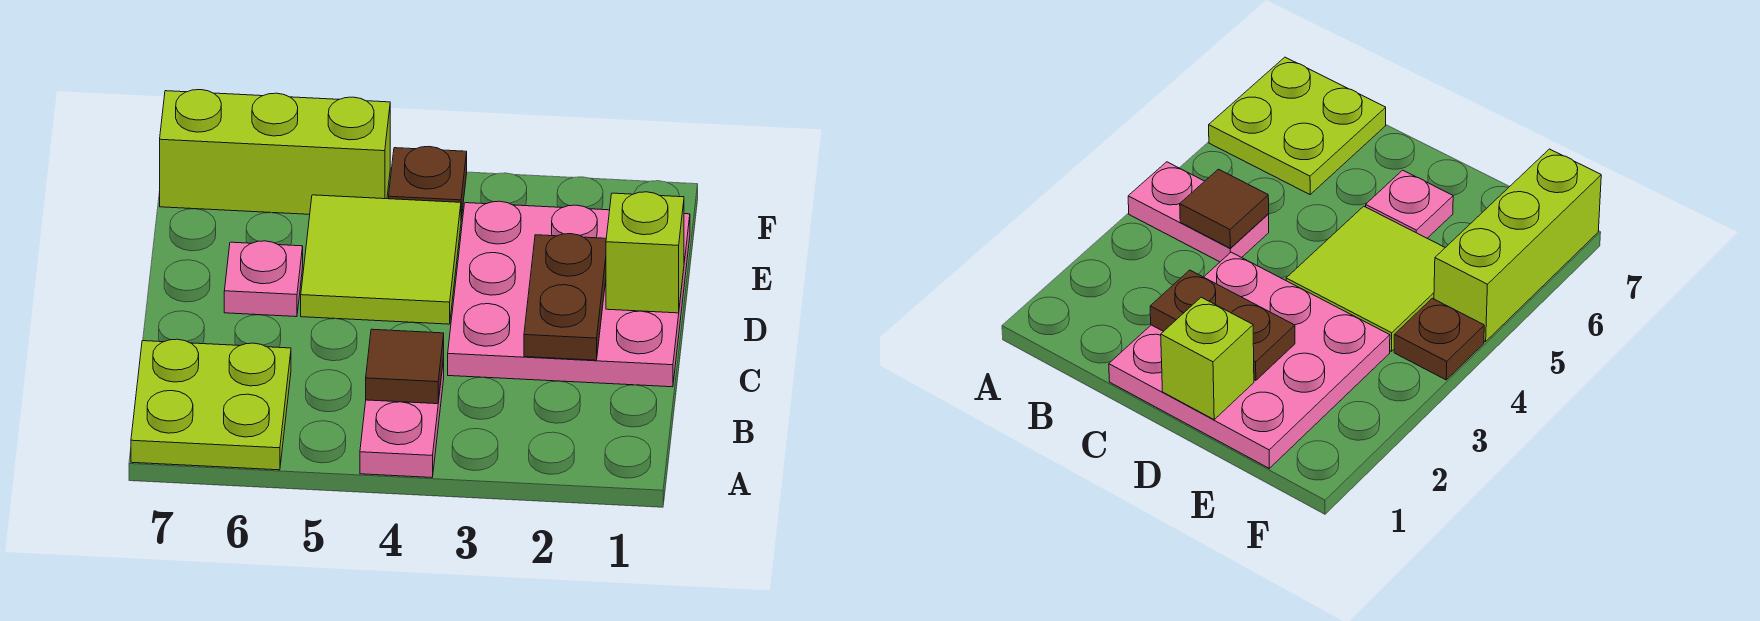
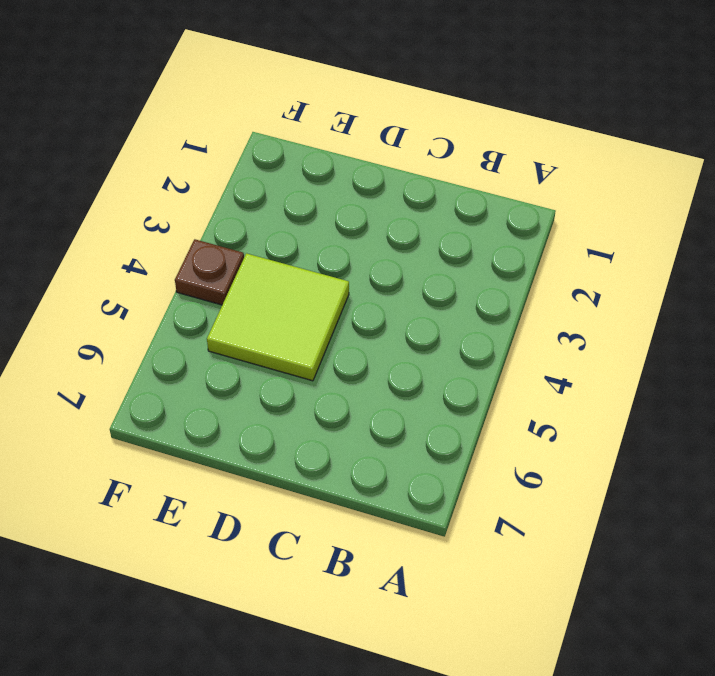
none -> pink plate A4:B4 level 1
none -> lime plate A6:B7 level 1

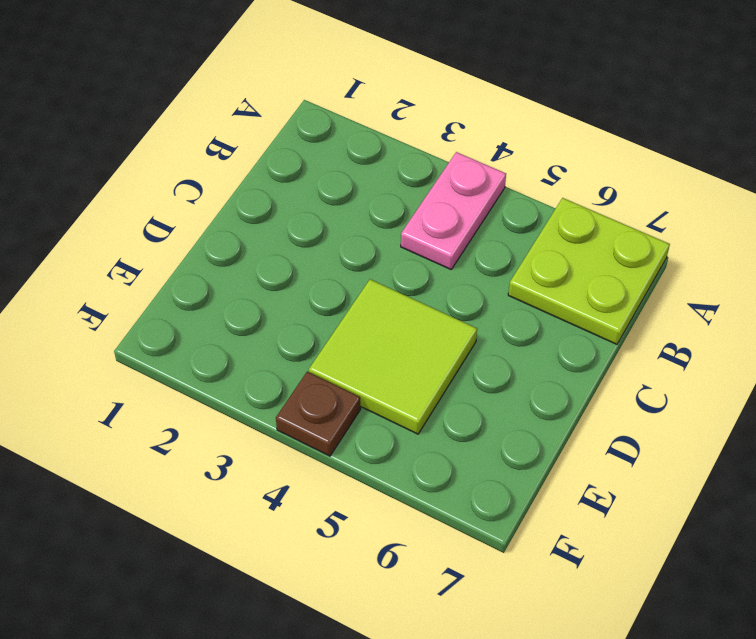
none -> pink plate C1:E3 level 1
none -> pink plate D6 level 1

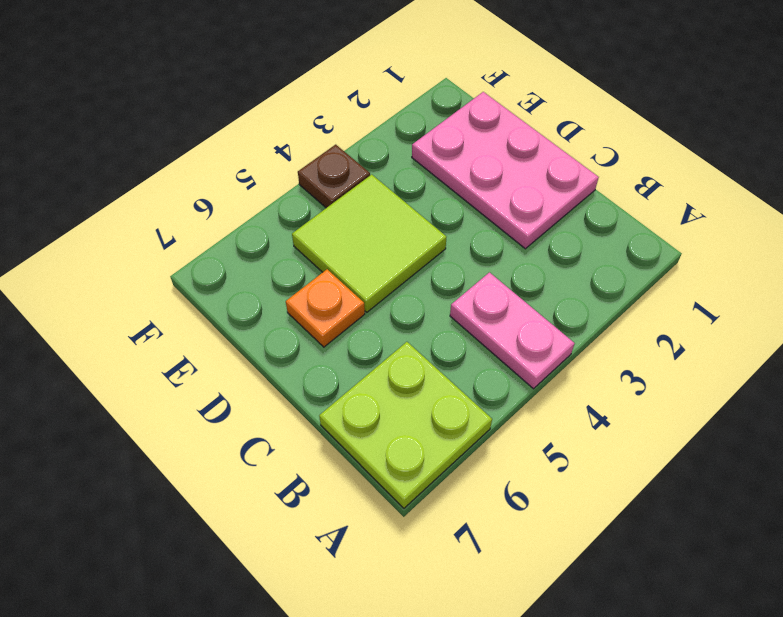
pink plate C1:E2 level 1 -> pink plate C1:E3 level 1
orange plate D6 level 1 -> pink plate D6 level 1
none -> lime brick F5:F7 level 1
none -> brown tile B4 level 2

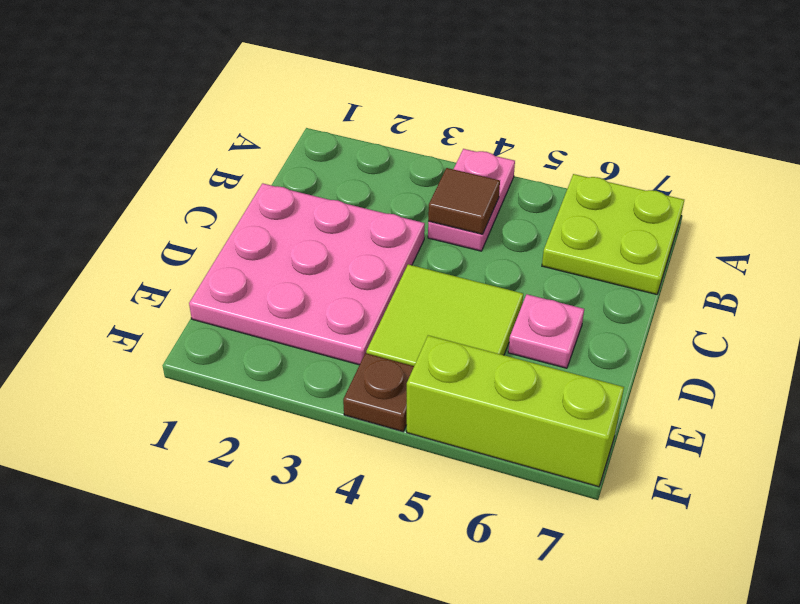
none -> brown plate C2:D2 level 2
none -> lime brick D1 level 2

